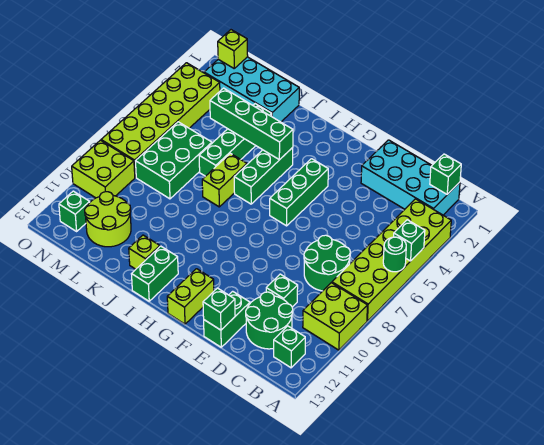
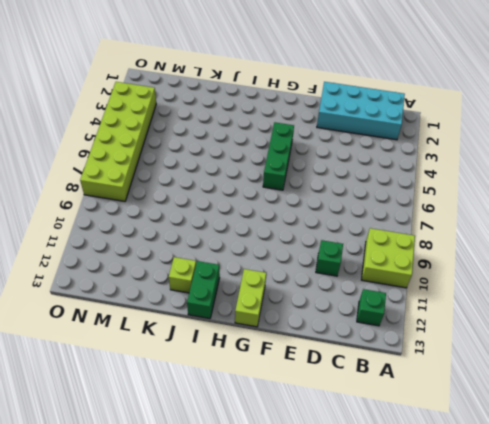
none -> lime brick A3:B8 level 1
none -> green round brick C7:D8 level 1
none -> green round brick C11:D12 level 1

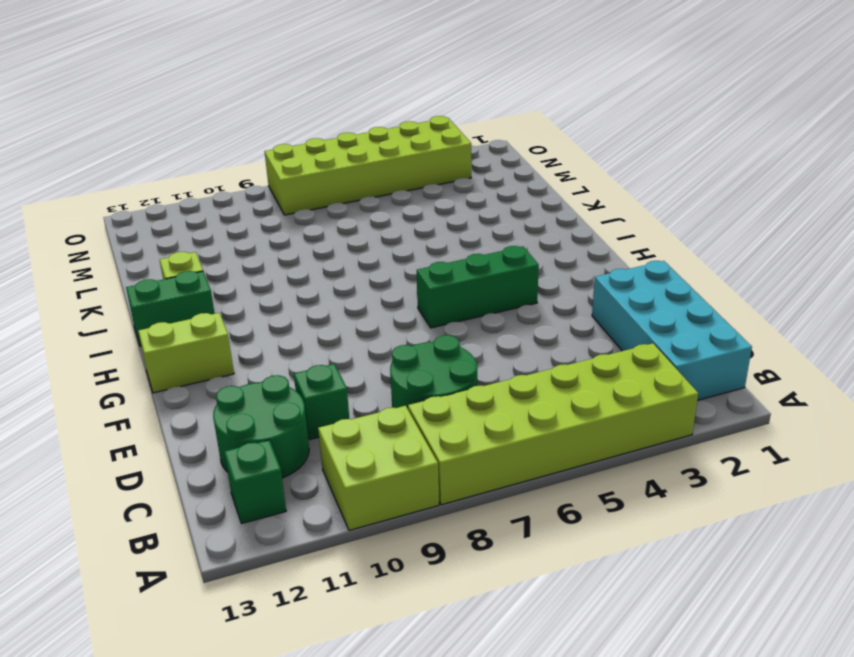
none -> green brick E12:E13 level 1
none -> green brick I4:I6 level 1
none -> lime brick J6:J7 level 1

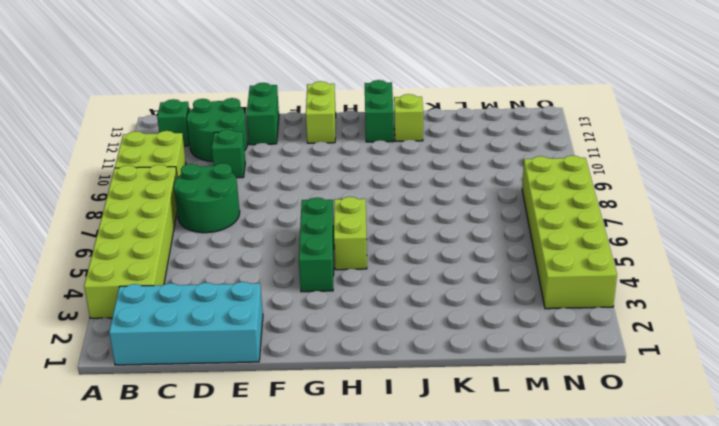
lime brick H5:H6 level 1 -> lime brick J6:J7 level 1
none -> green brick I4:I6 level 1
none -> cyan brick K1:N2 level 1
none -> green brick K3:K6 level 1

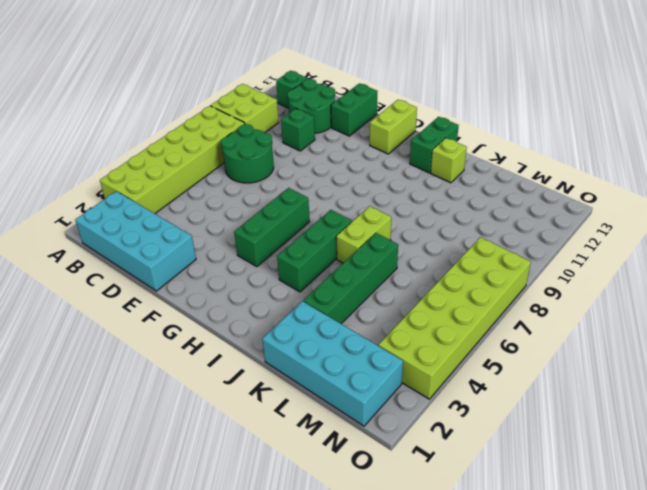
none -> green brick L6:M8 level 1
none -> lime round brick L11:M12 level 1
none -> lime brick N9:O10 level 1

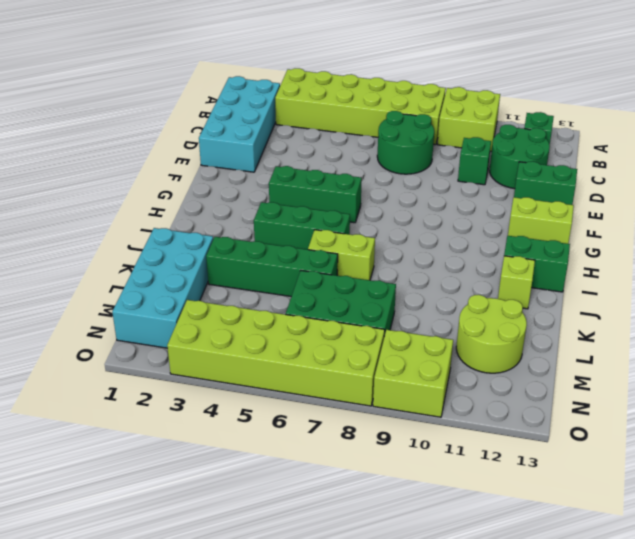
none -> green brick N12 level 1
none -> green brick A5 level 2
none -> green round brick A6 level 2

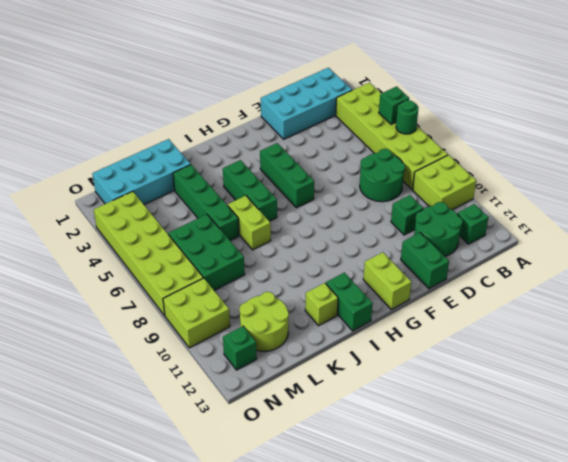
none -> green brick B1 level 2
none -> green brick E13 level 2
none -> green brick I4:L4 level 2

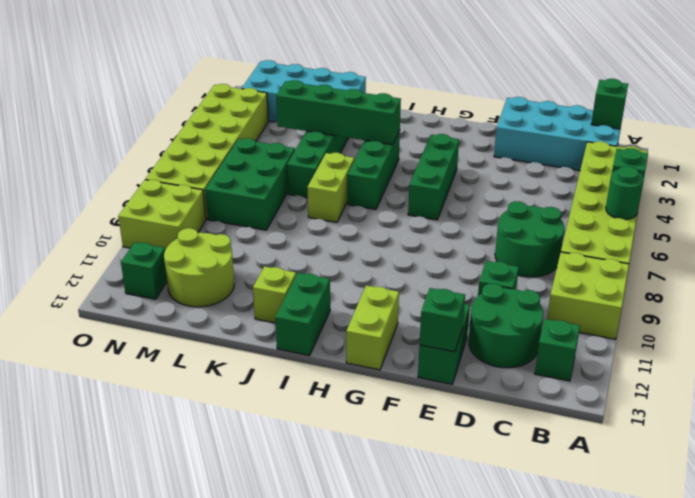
none -> lime brick N1 level 2

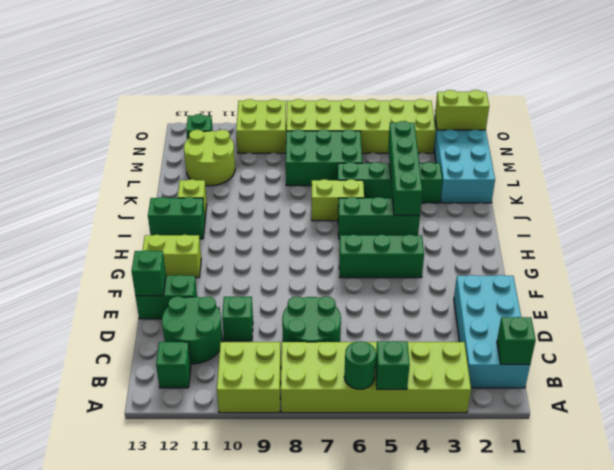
lime brick N1:N2 level 2 -> lime brick N1 level 2

